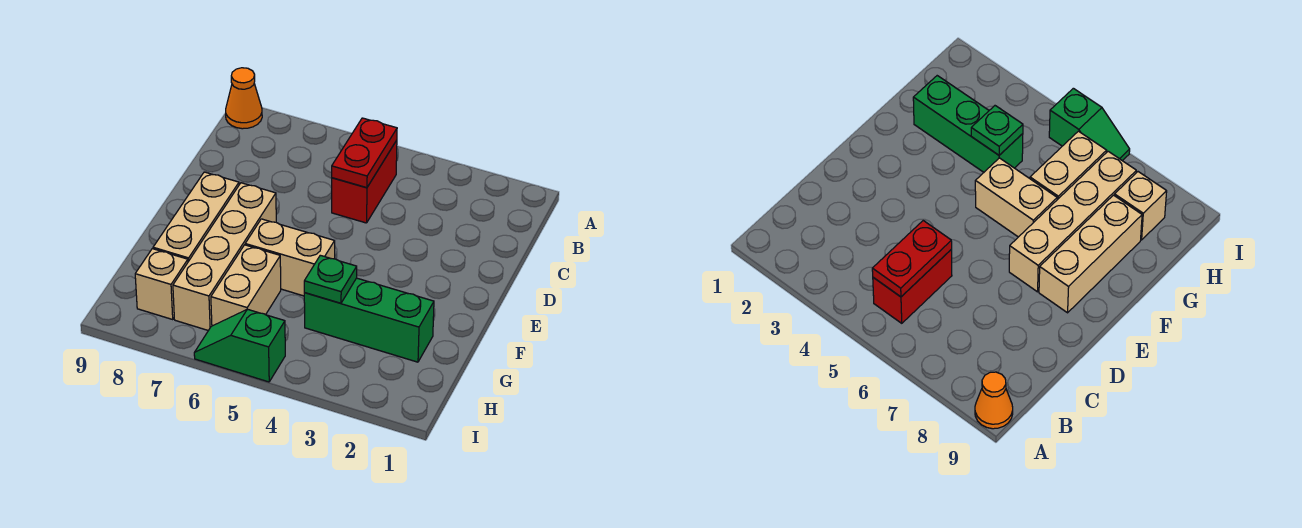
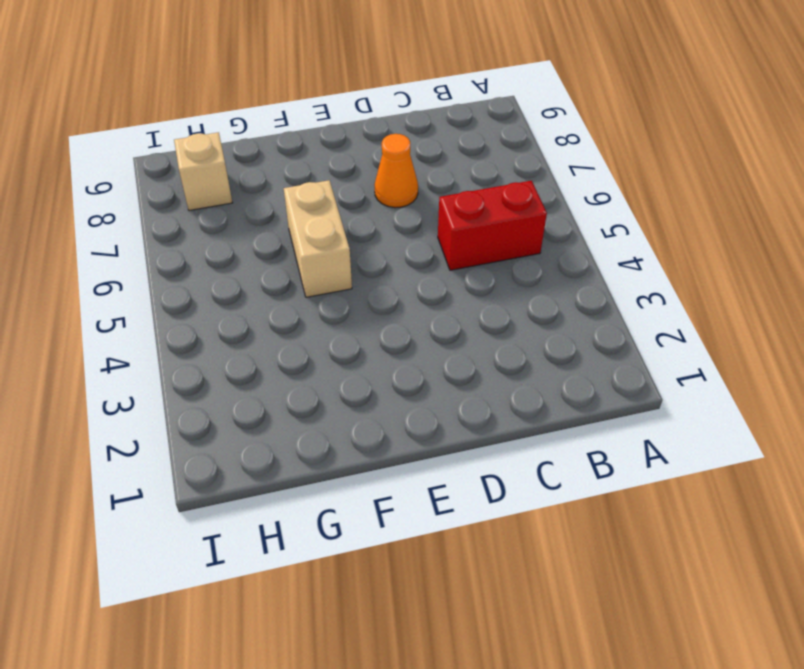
orange cone D7 level 1 -> orange cone A9 level 1
none -> tan brick E7:H7 level 1
none -> tan brick E8:G8 level 1

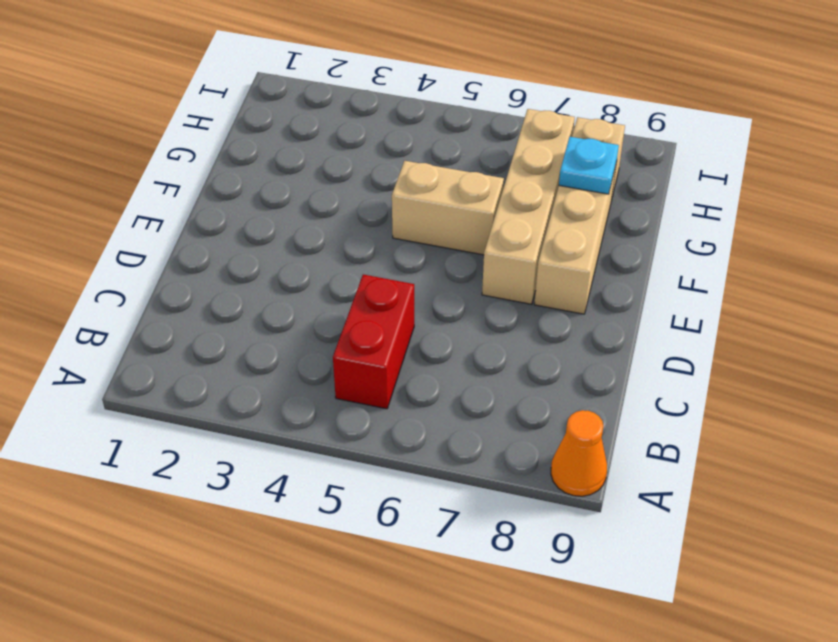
cyan plate G8 level 2 -> none
none -> green brick G2:G4 level 1
none -> tan brick G6:H6 level 1

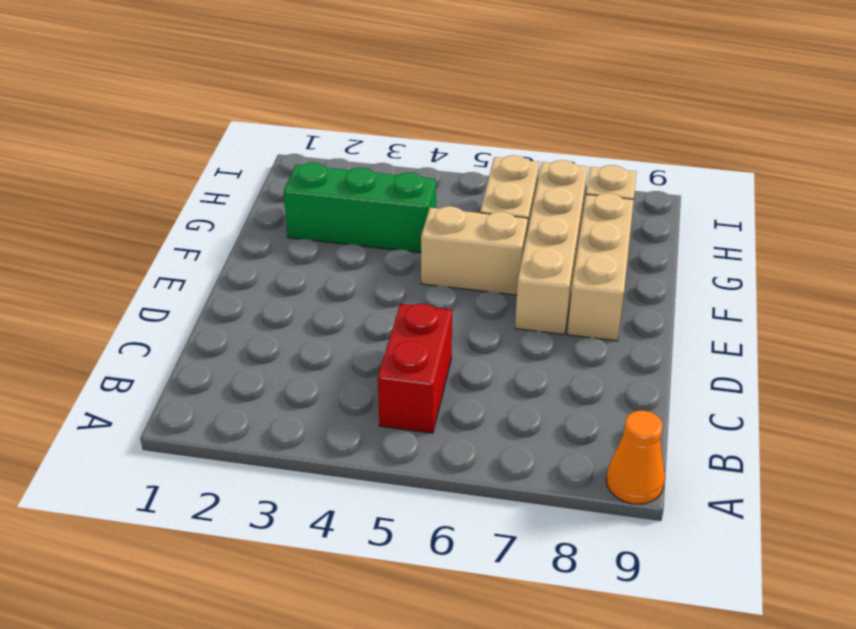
none -> green slope I5:I6 level 1 top 5
none -> red plate B5:C5 level 2

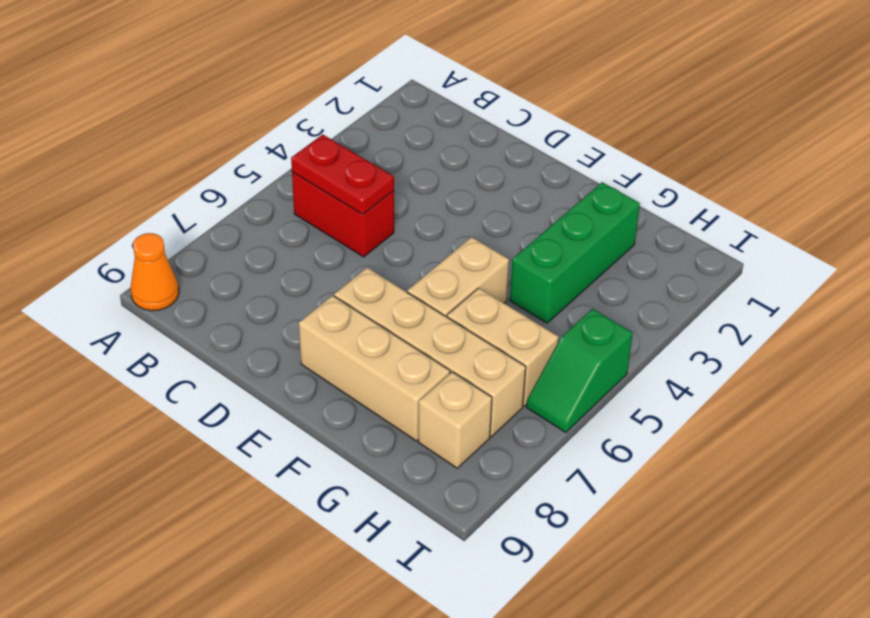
none -> green plate G4 level 2

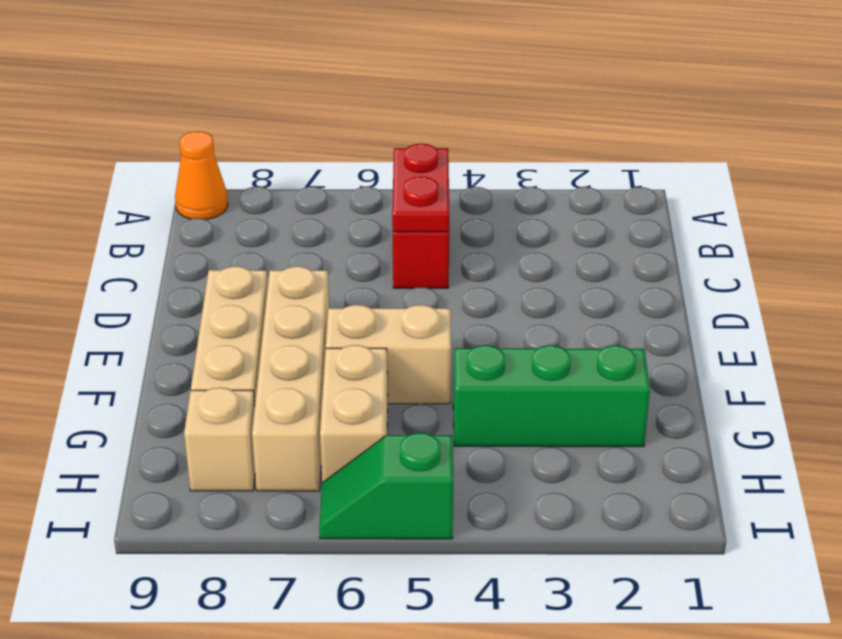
none -> green plate G4 level 2

